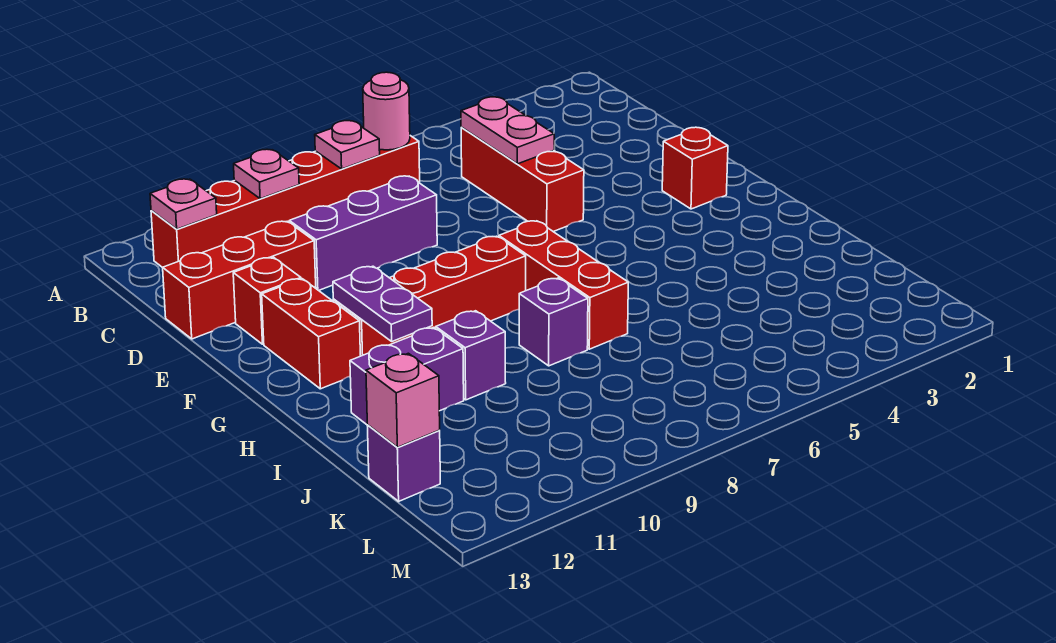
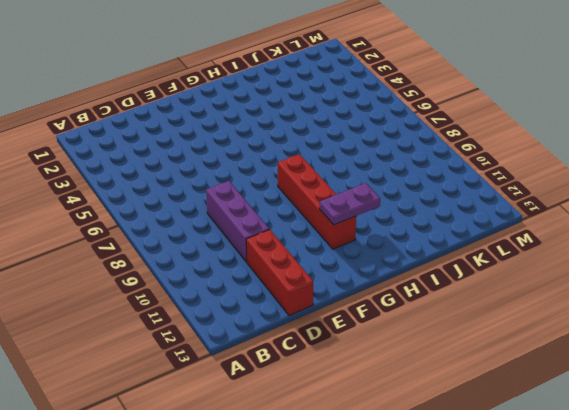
none -> red brick B7:B12 level 1
none -> red brick C5:E5 level 1
none -> red brick E12 level 1

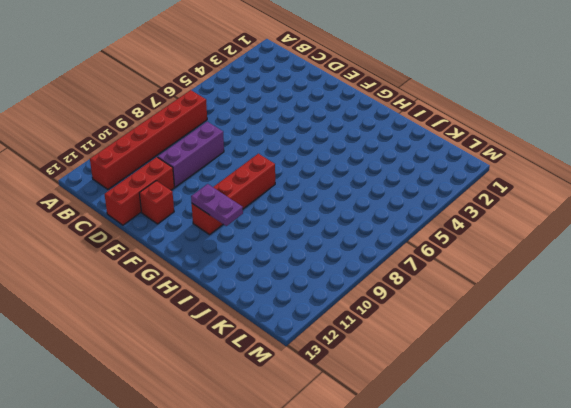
none -> red brick C5:E5 level 1
none -> red brick F2 level 1
none -> red brick F12:G12 level 1

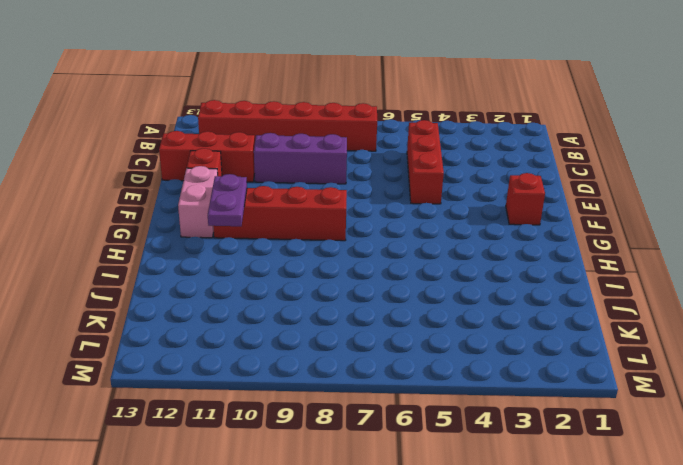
pink brick F12:G12 level 1 -> red brick F12:G12 level 1
none -> red brick G7:I7 level 1
none -> purple brick I8 level 1
none -> purple brick I10 level 1

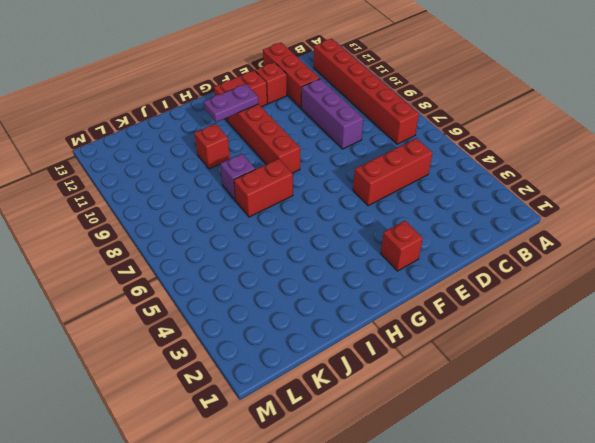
red brick H7:I7 level 1 -> red brick G7:I7 level 1
red brick I10 level 1 -> purple brick I10 level 1
none -> purple brick I11:I12 level 1
none -> purple brick K13 level 1
none -> pink round brick B7 level 2

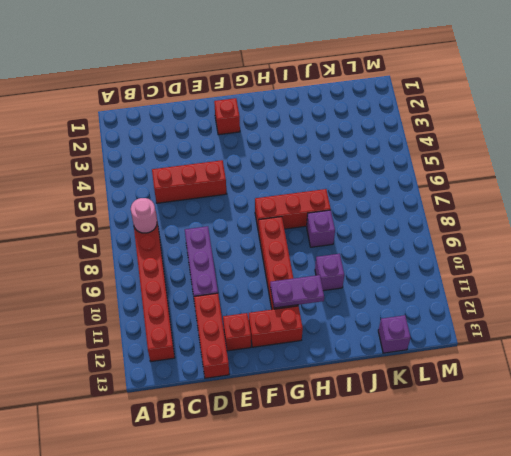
none -> purple brick I11:I12 level 1
none -> pink plate B8 level 2
none -> pink plate B10 level 2

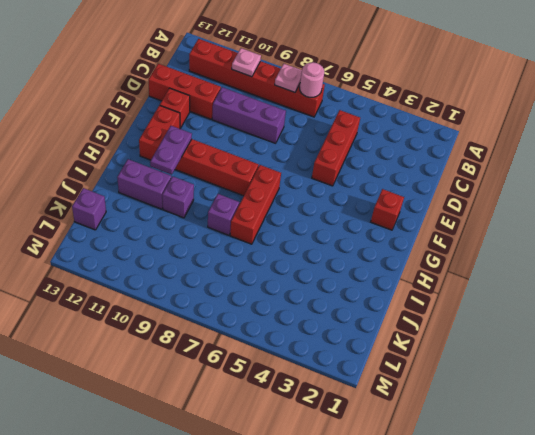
none -> pink plate B12 level 2
none -> pink plate C5:D5 level 2
none -> pink brick K13 level 2

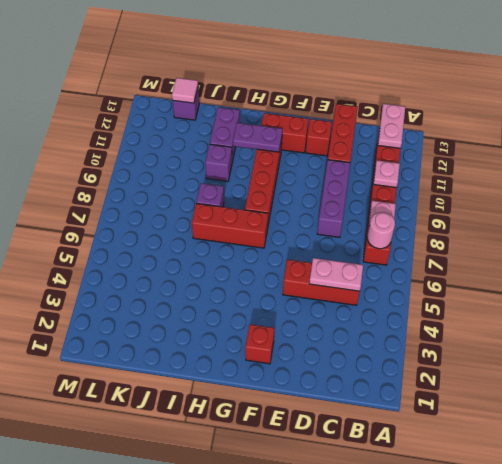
pink plate B12:B13 level 2 -> pink plate B12 level 2
pink tile K13 level 2 -> pink brick K13 level 2

